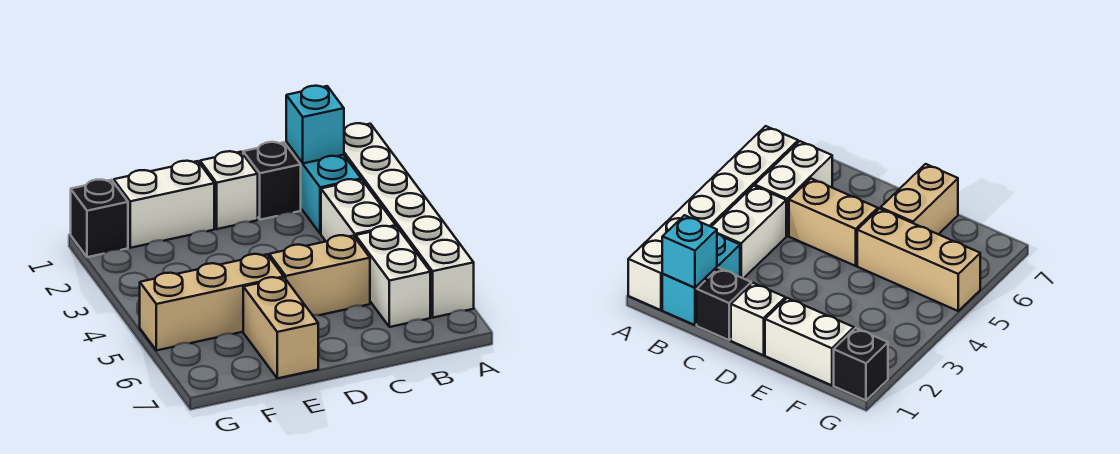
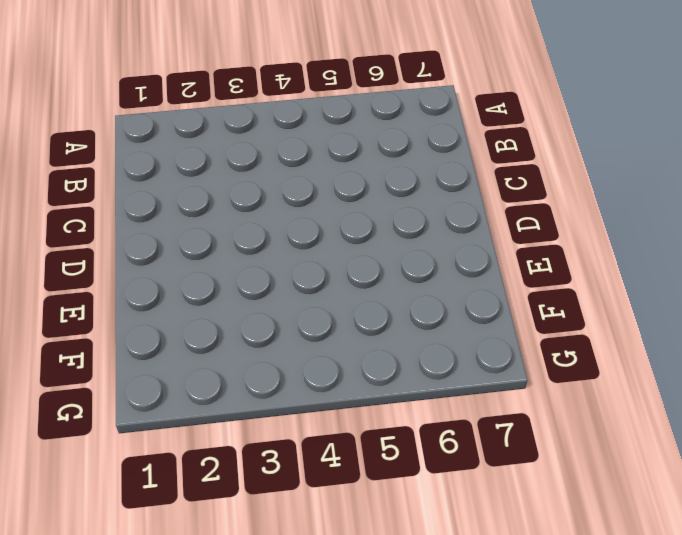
none -> white brick A1:A6 level 1
none -> cyan brick B1:B2 level 1
none -> white brick B3:B4 level 1

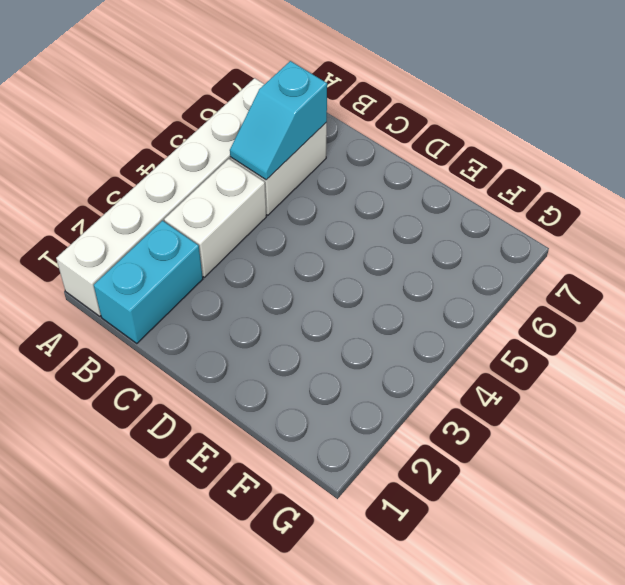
cyan slope B5:B6 level 2 top 6 -> none
none -> black brick C1 level 1
none -> tan brick C5:D5 level 1
none -> white brick D1 level 1

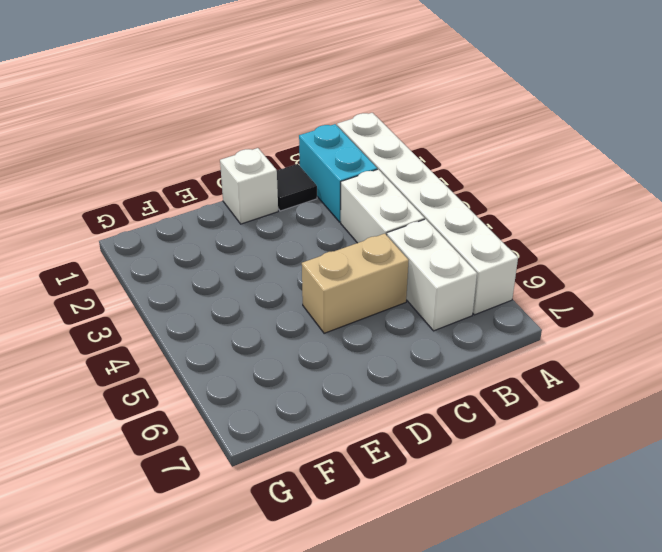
black tile C1 level 1 -> black brick C1 level 1
none -> white brick E1:F1 level 1
none -> tan brick E5:G5 level 1
none -> tan brick E6:E7 level 1

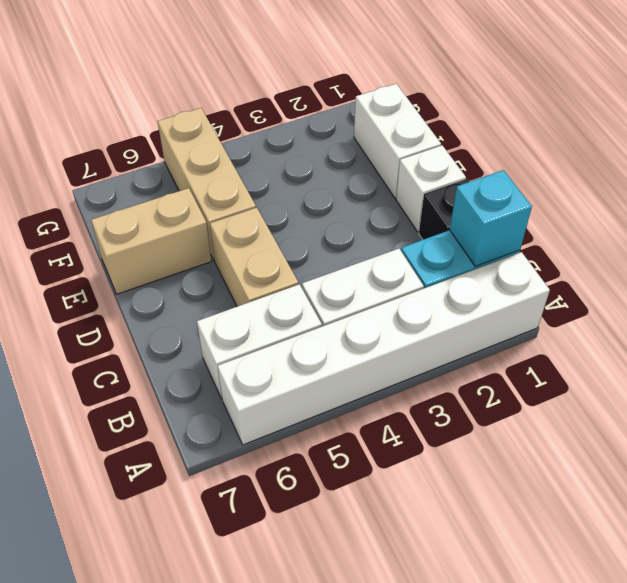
none -> black brick G1 level 1

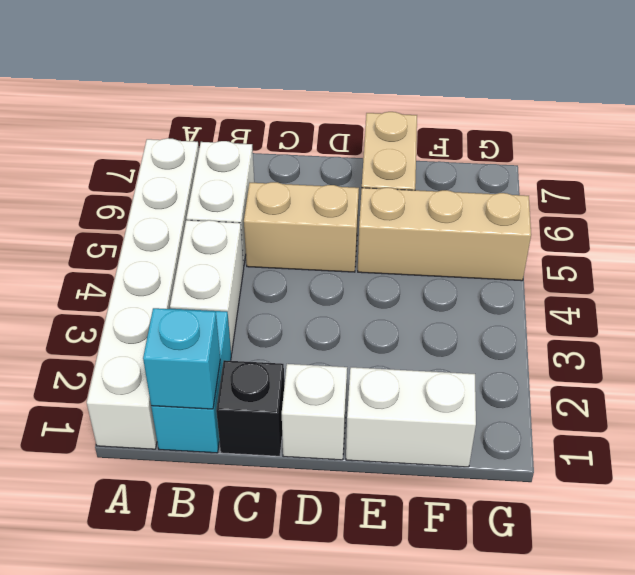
none -> black brick G1 level 1

